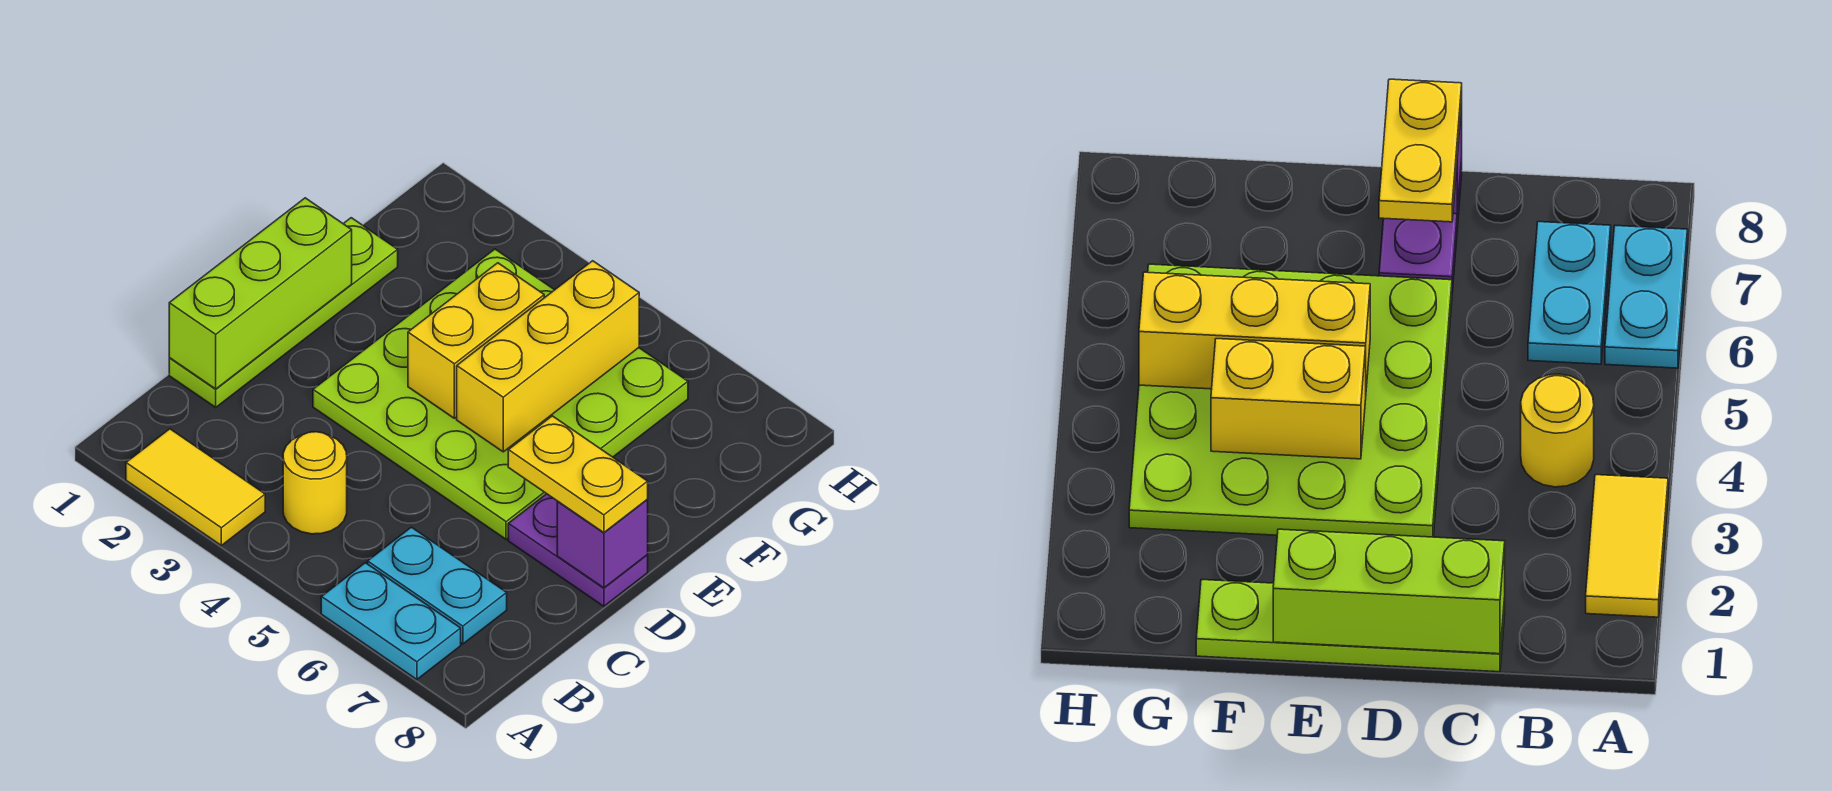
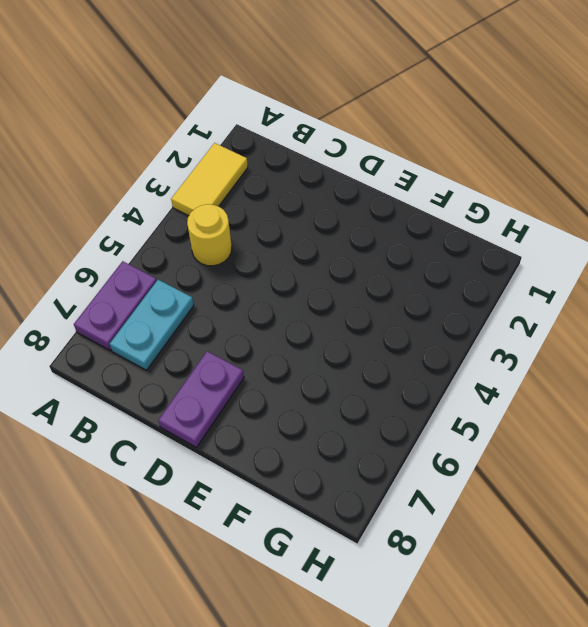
purple plate A6:A7 level 1 -> cyan plate A6:A7 level 1
none -> lime plate C1:F1 level 1
none -> lime plate D3:G6 level 1
none -> lime brick C1:E1 level 2

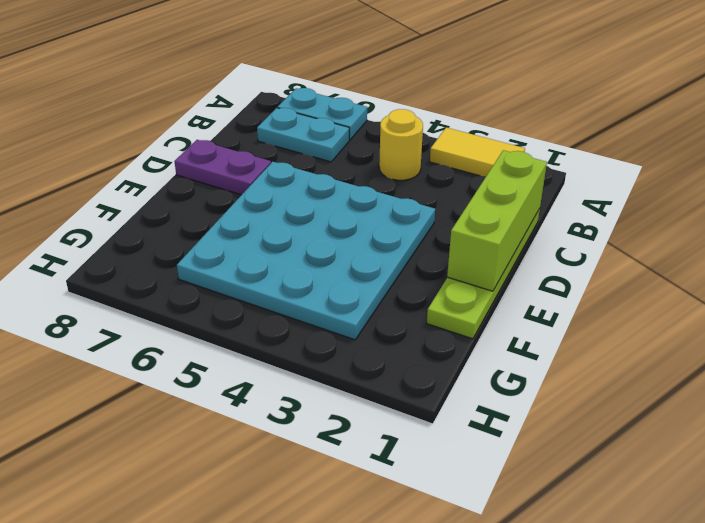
cyan plate D3:G6 level 1 -> lime plate D3:G6 level 1
none -> purple brick D8 level 2
none -> yellow brick E4:F4 level 2
none -> yellow brick E5:G5 level 2

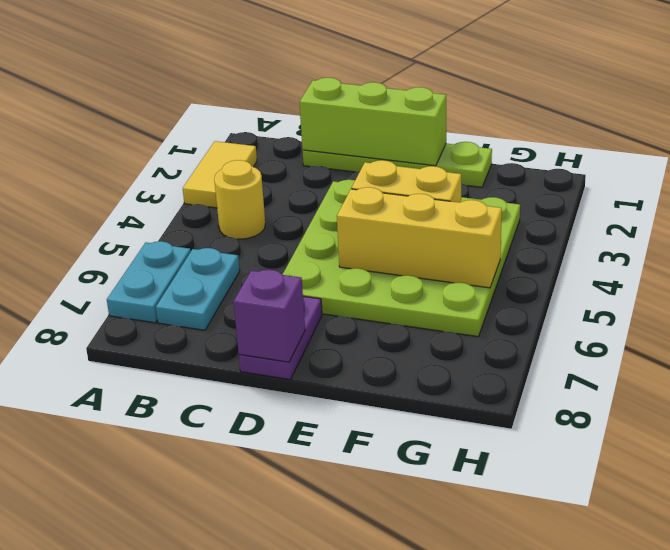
none -> yellow plate D7:D8 level 3

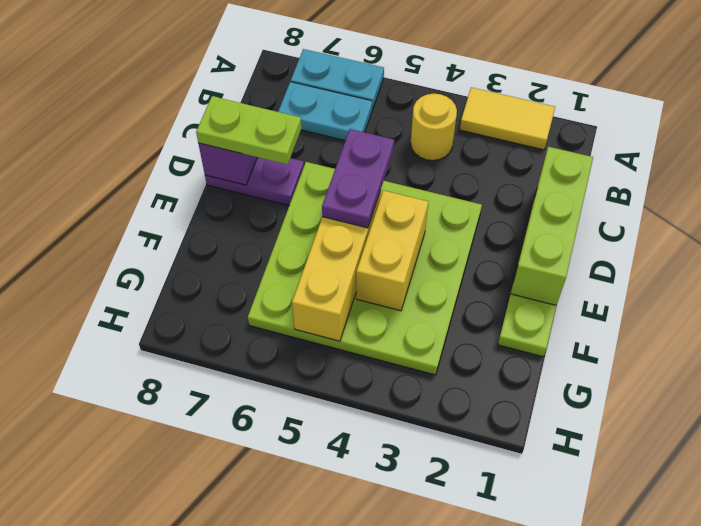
purple plate D5:E5 level 3 -> none
lime plate D7:D8 level 3 -> yellow plate D7:D8 level 3

